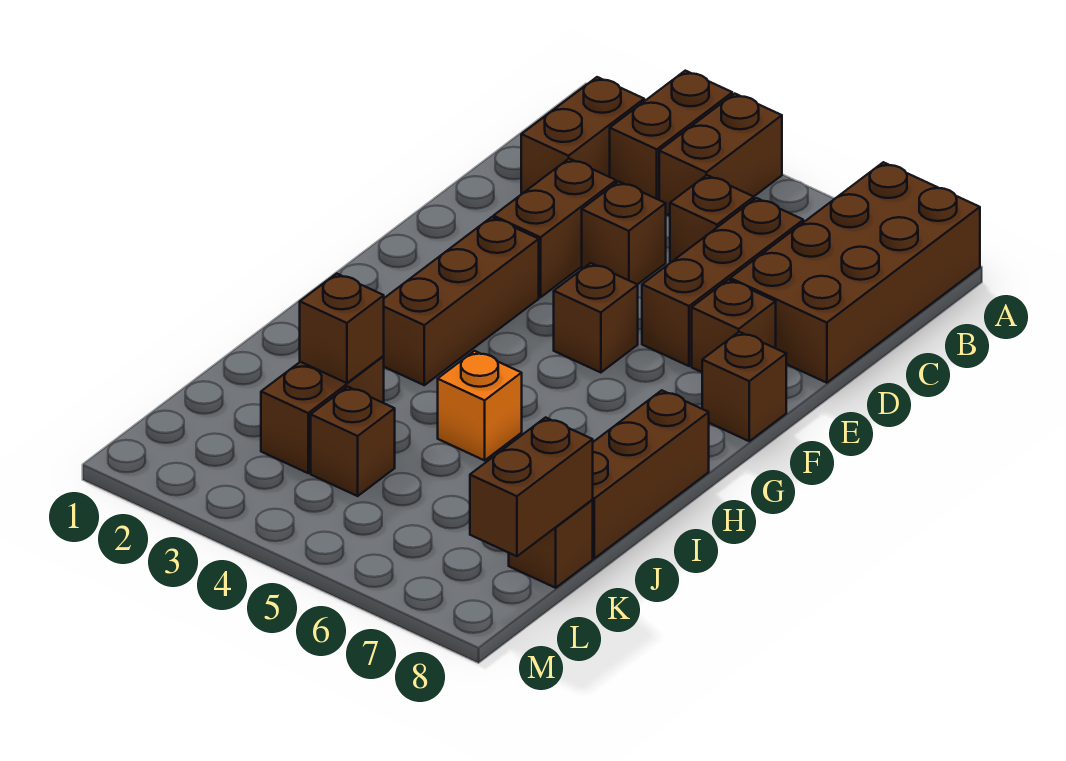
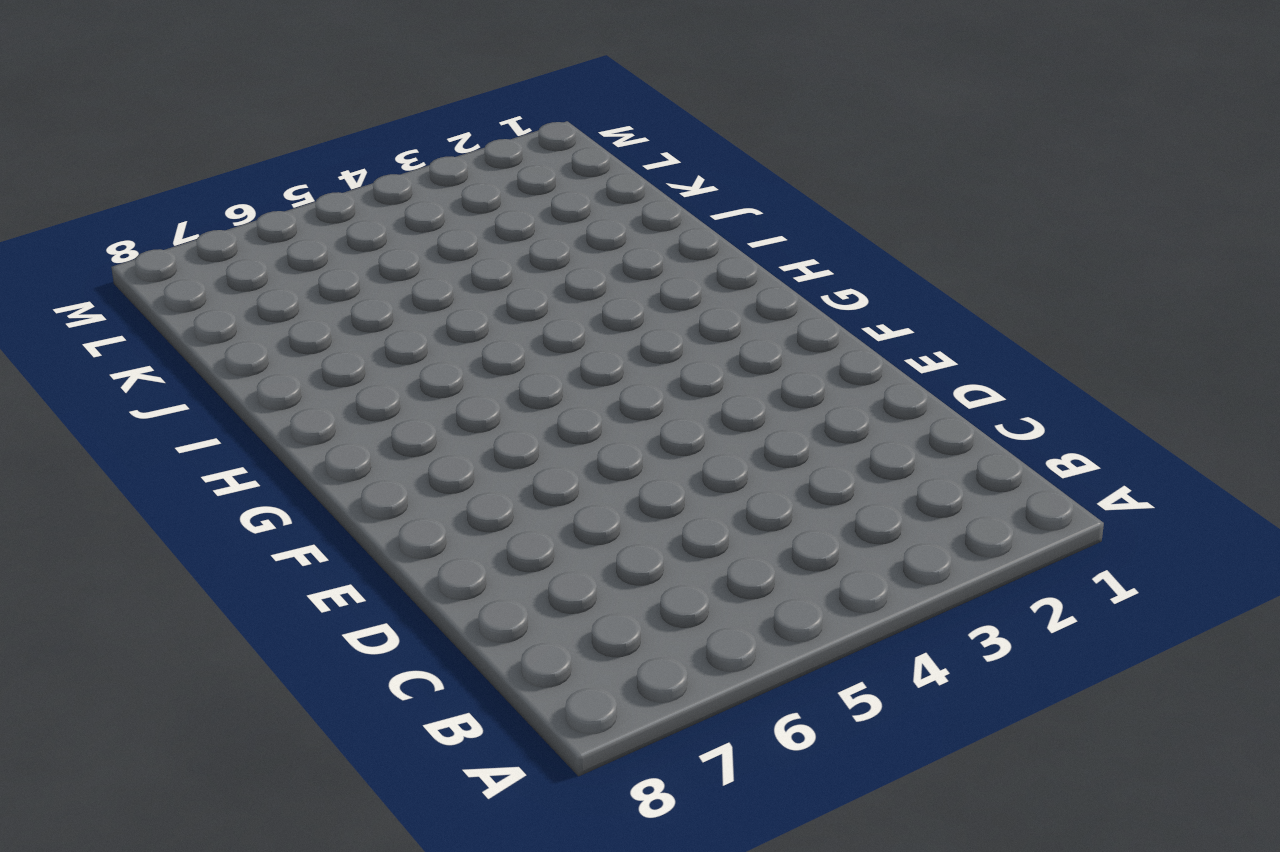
none -> brown brick A3:B3 level 1
none -> brown brick A4:B4 level 1
none -> brown brick A7:D8 level 1

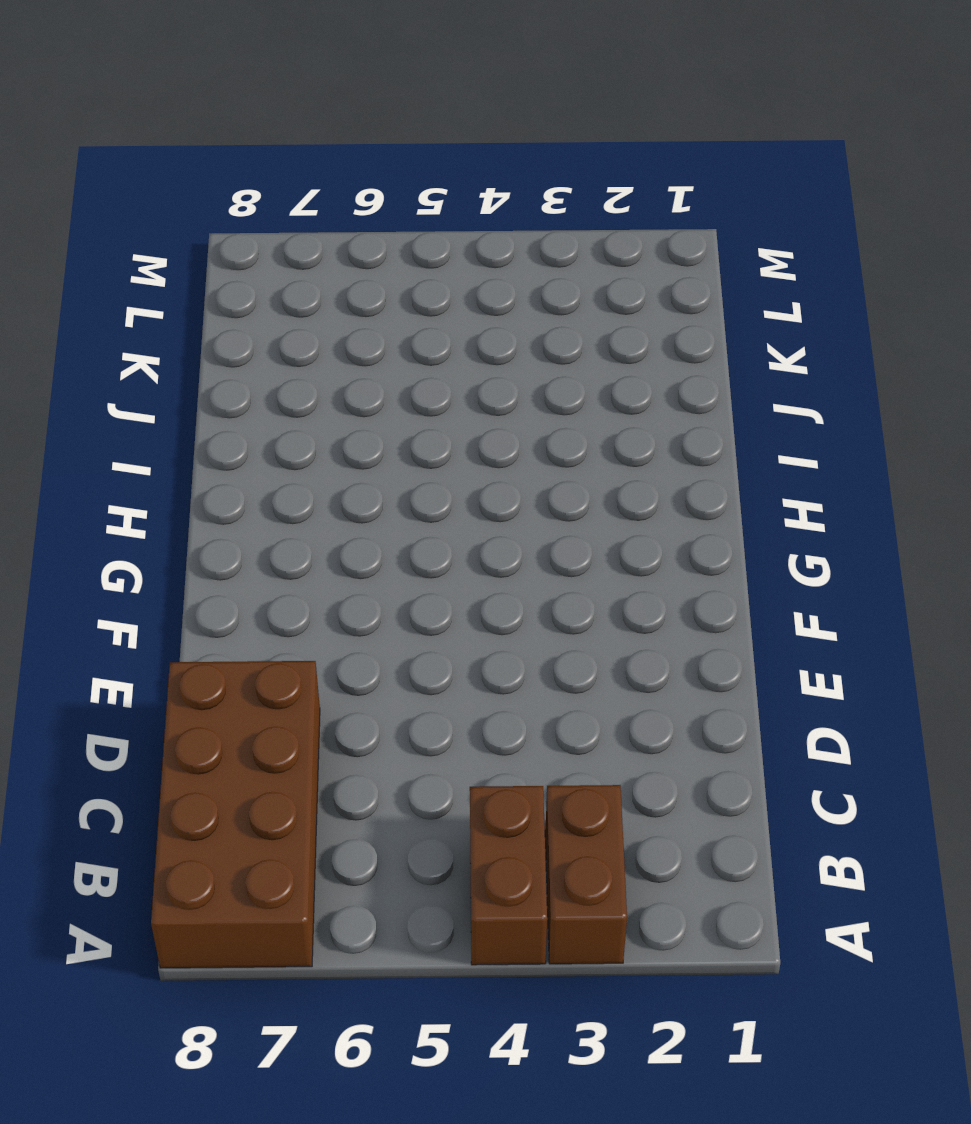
none -> brown brick B2:C2 level 1
none -> brown brick C5 level 1
none -> brown brick C6:E6 level 1

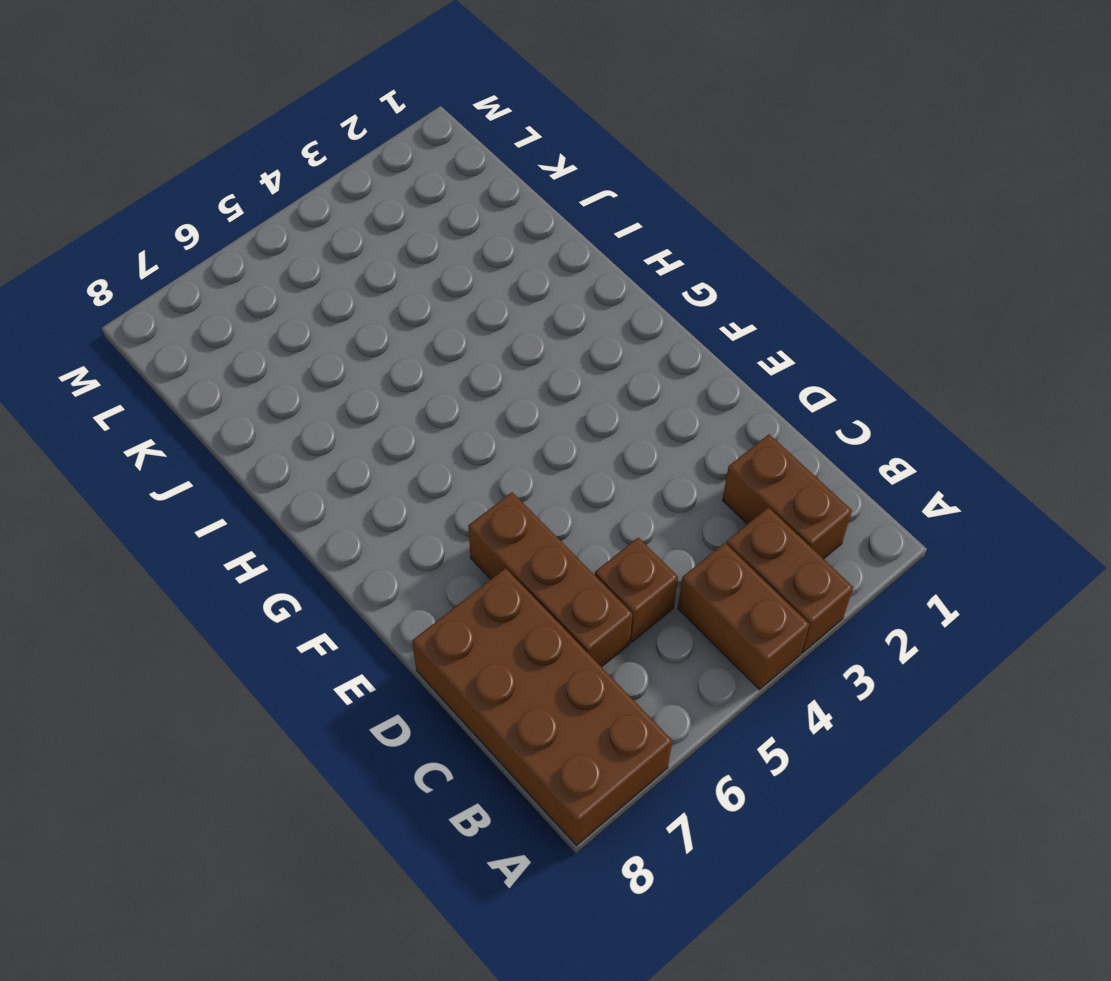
none -> brown brick D3:E3 level 1
none -> brown brick D4 level 1
none -> brown brick E7 level 1

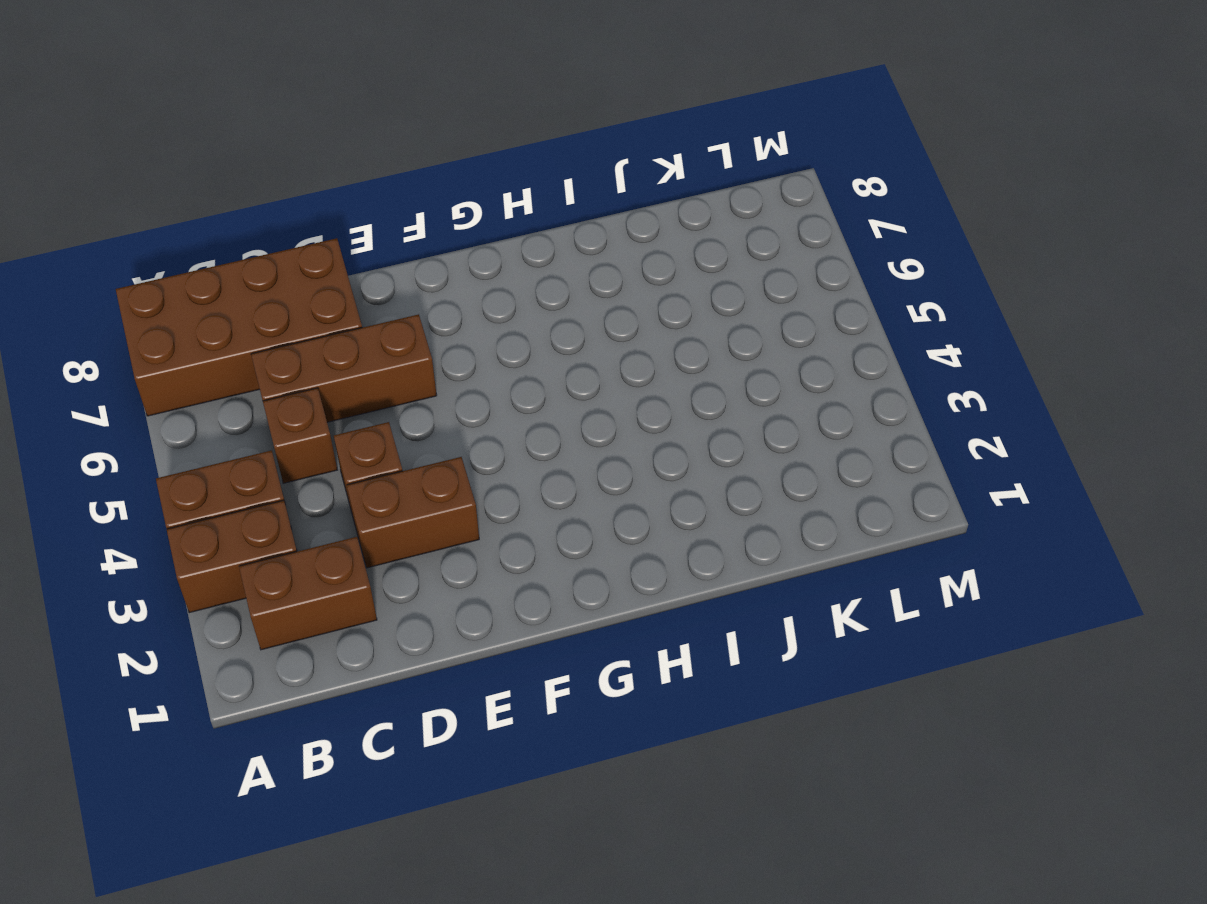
none -> brown brick E7 level 1
none -> brown brick F3:H3 level 1
none -> brown brick F5 level 1

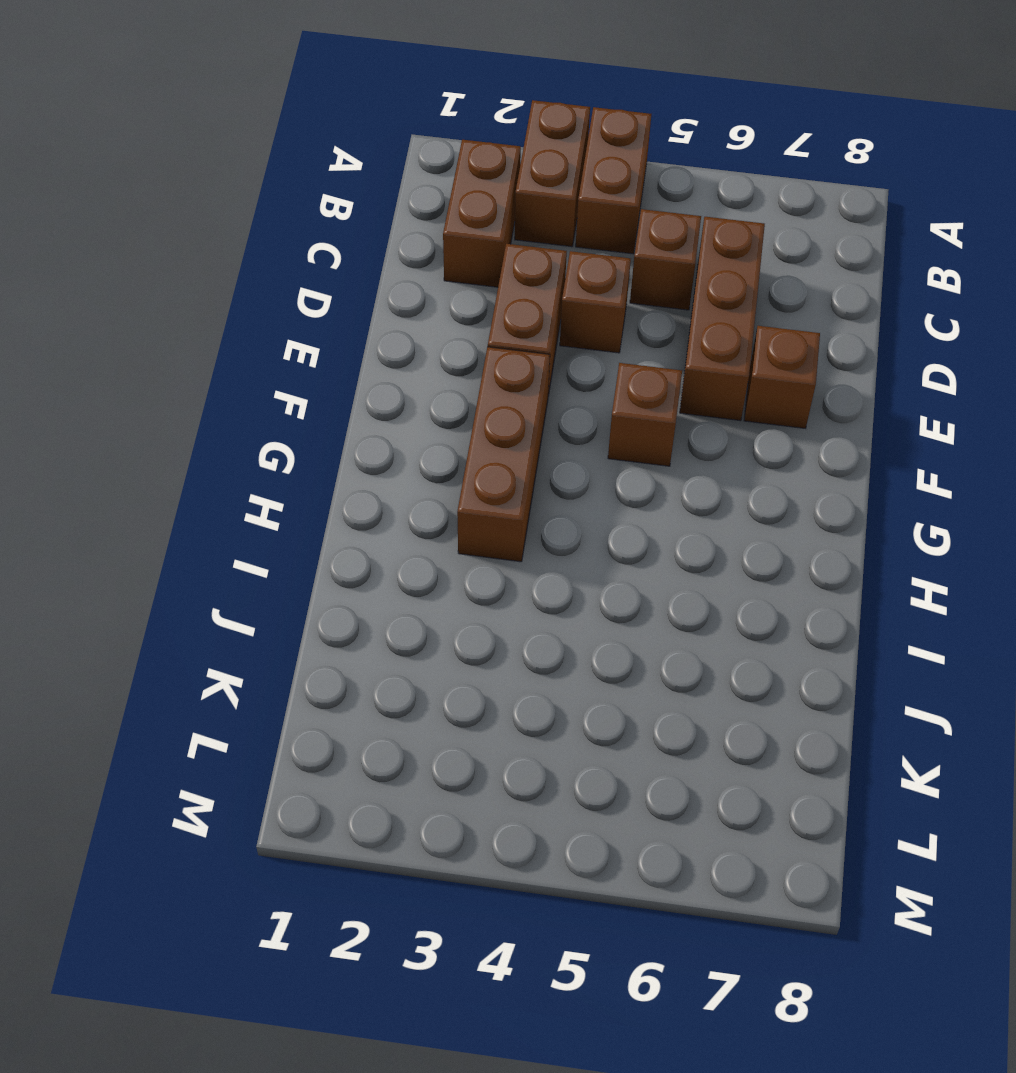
none -> brown brick A7:D8 level 1
none -> brown brick F8 level 1
none -> brown brick H8:J8 level 1

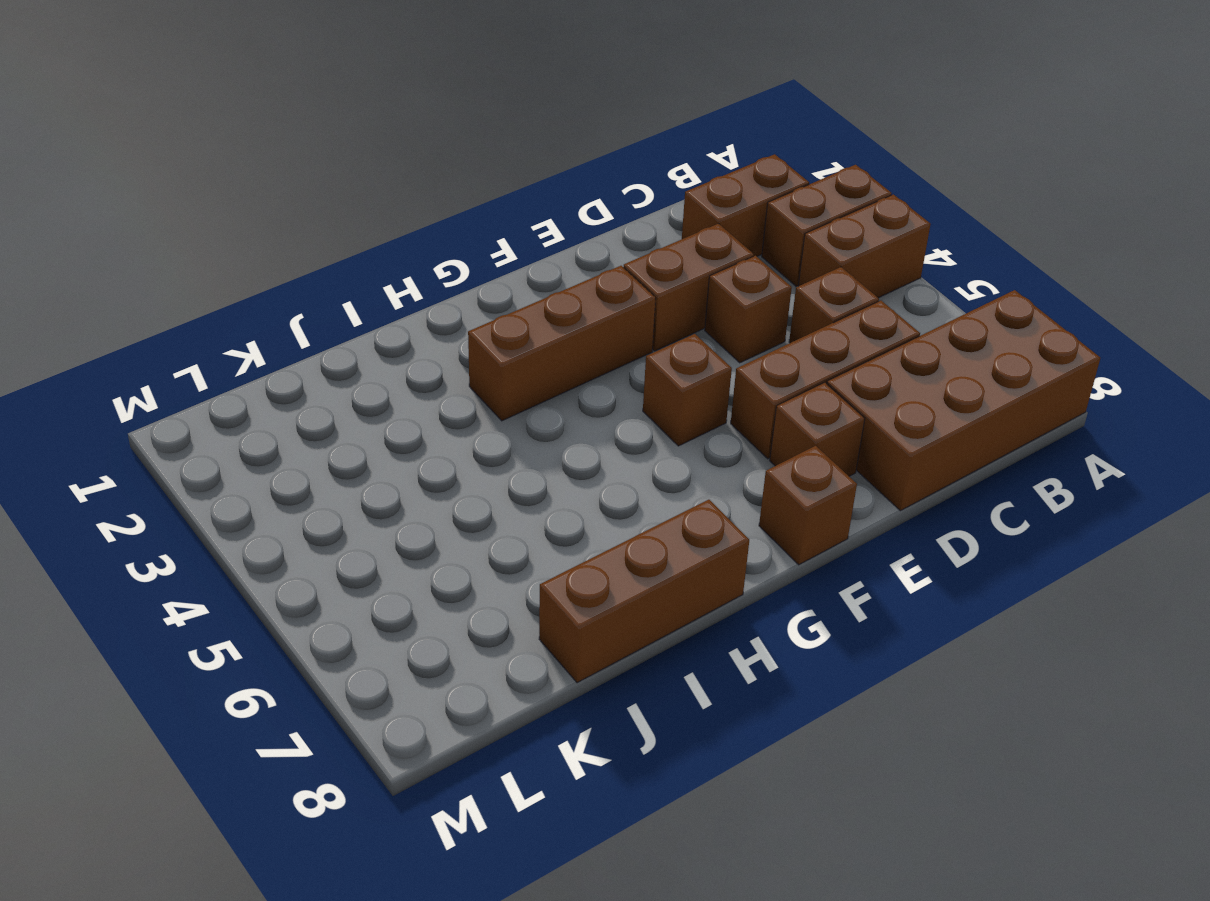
none -> orange brick I5 level 1
none -> brown brick J3:K3 level 1
none -> brown brick K4 level 1

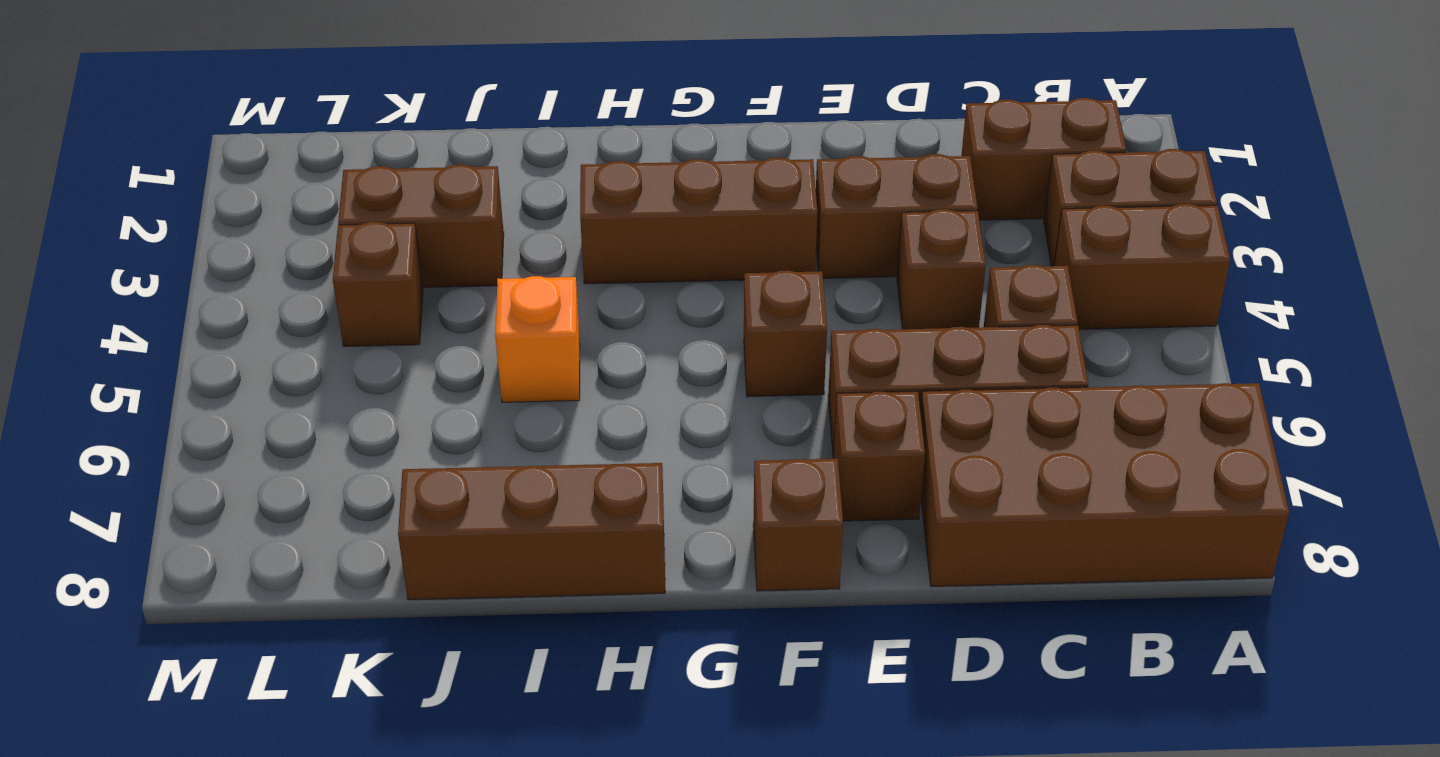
none -> brown brick K8 level 1
none -> brown brick J3 level 2
none -> brown brick K8:L8 level 2

